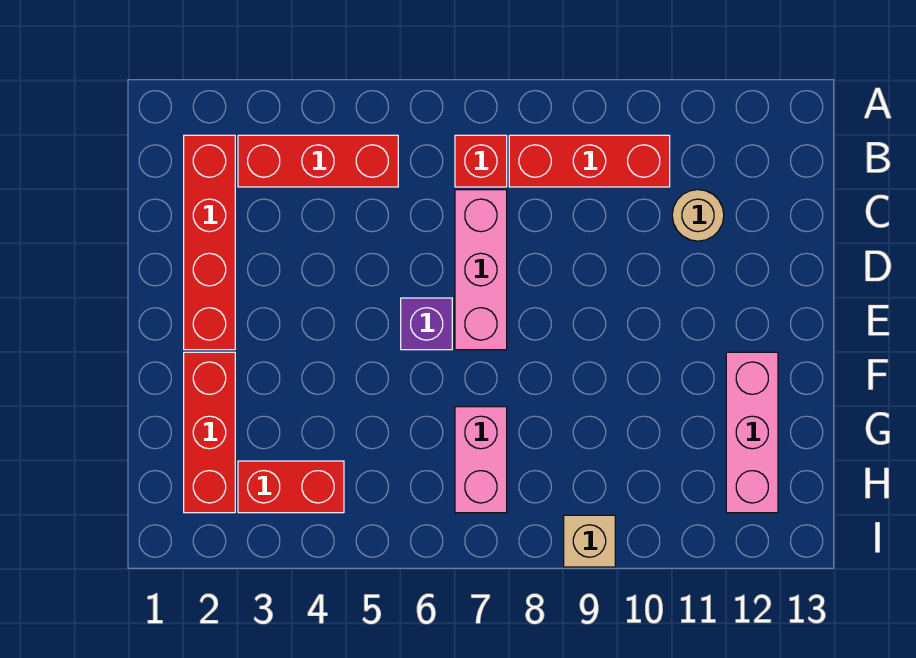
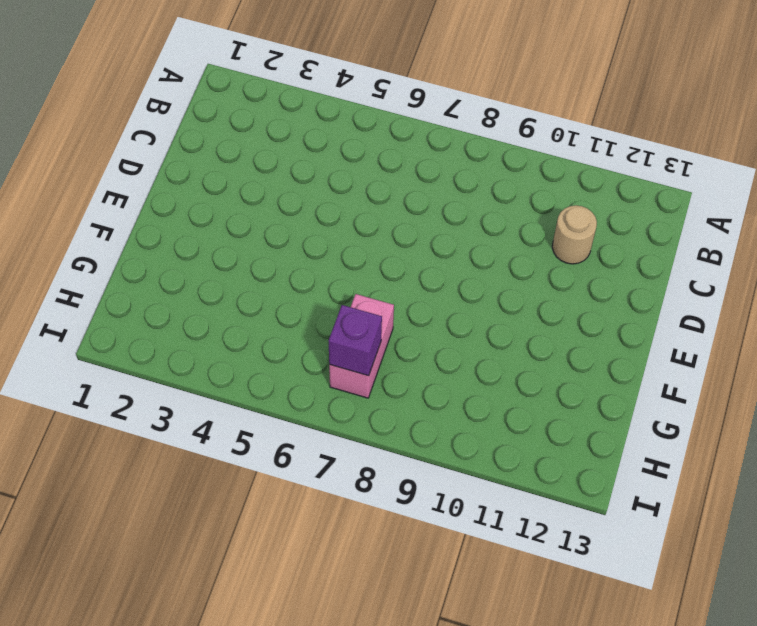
purple brick H7 level 2 -> purple brick E6 level 1
none -> red brick B2:E2 level 1
none -> red brick B3:B5 level 1
none -> red brick B7 level 1

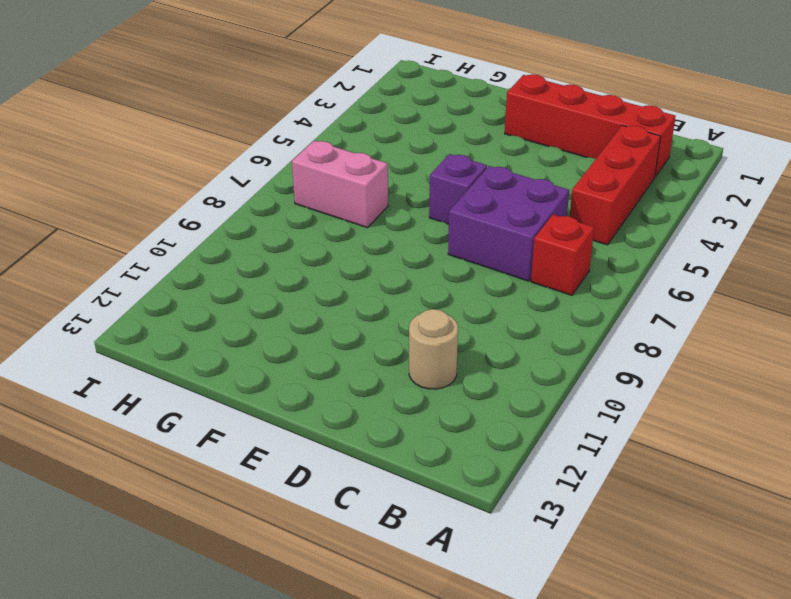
purple brick C6:D7 level 1 -> pink brick C7:E7 level 1
none -> red brick B8:B10 level 1
none -> red brick F2:H2 level 1
none -> pink brick F12:H12 level 1

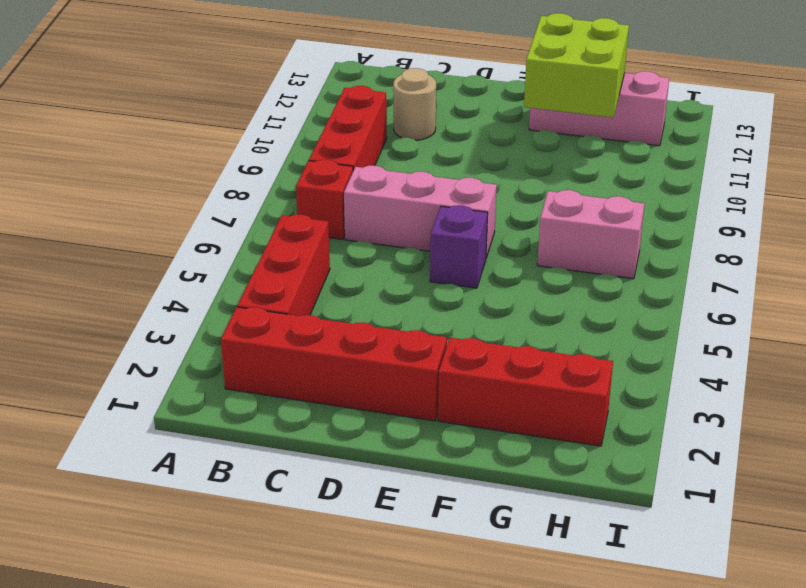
lime brick F11:G12 level 2 -> none
none -> red brick H3:H4 level 1
none -> tan brick I9 level 1

